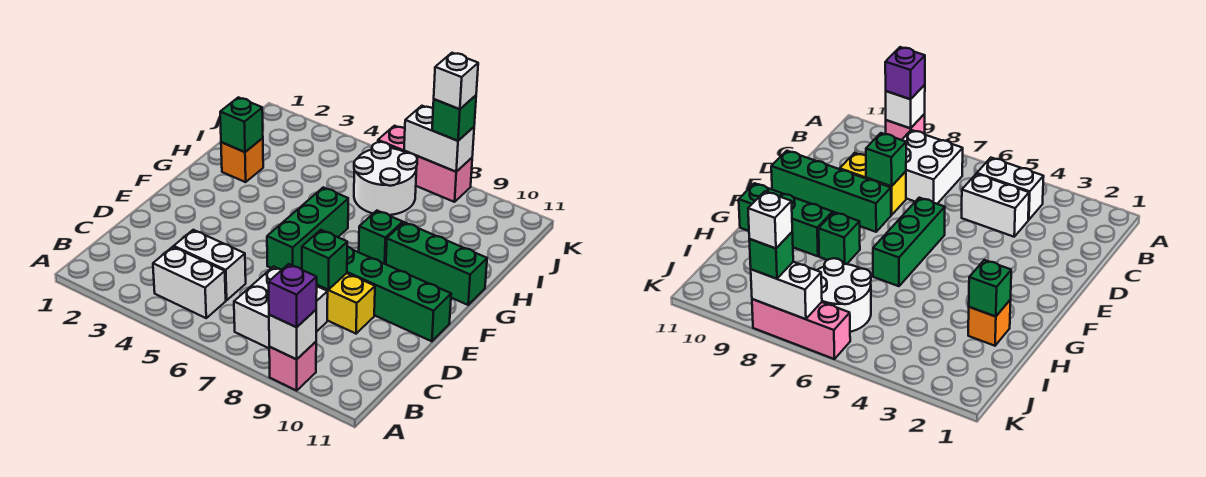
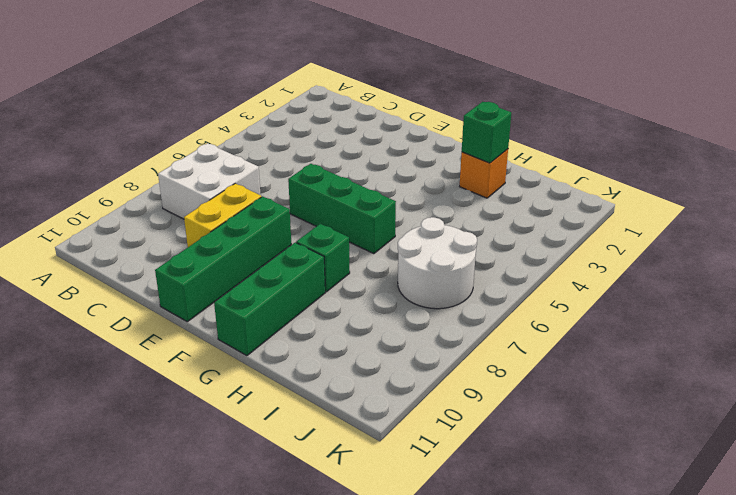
none -> pink brick A9 level 1
none -> white brick B4:B5 level 1
none -> white brick C4:C5 level 1

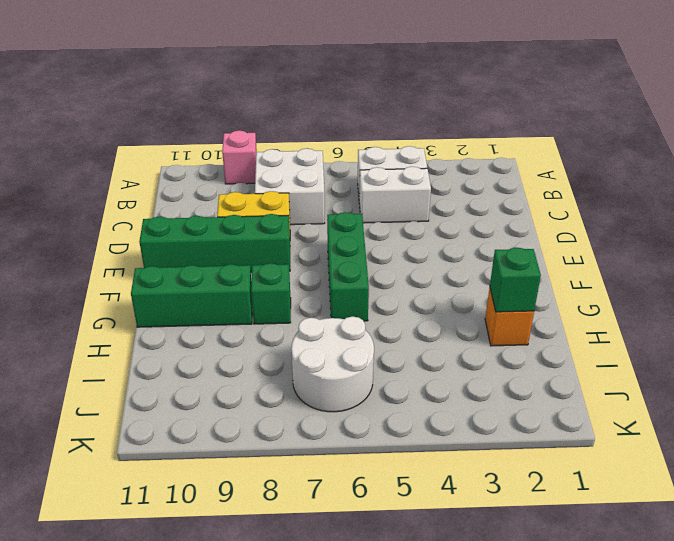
none -> pink brick K6:K8 level 1
none -> white brick A9 level 2
none -> green brick D8 level 2

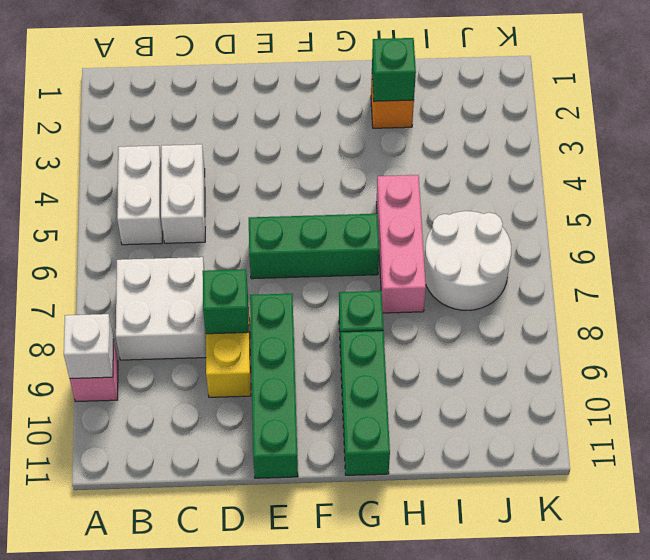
pink brick H5:H7 level 1 -> pink brick K6:K8 level 1
none -> white brick K7:K8 level 2
none -> purple brick A9 level 3
none -> green brick K8 level 3

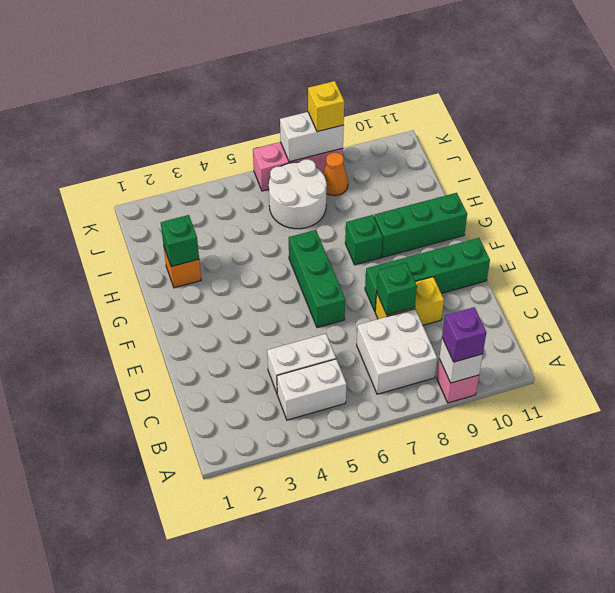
orange cone J8 level 1 -> none
yellow brick K8 level 3 -> green brick K8 level 3
none -> white brick K8 level 4

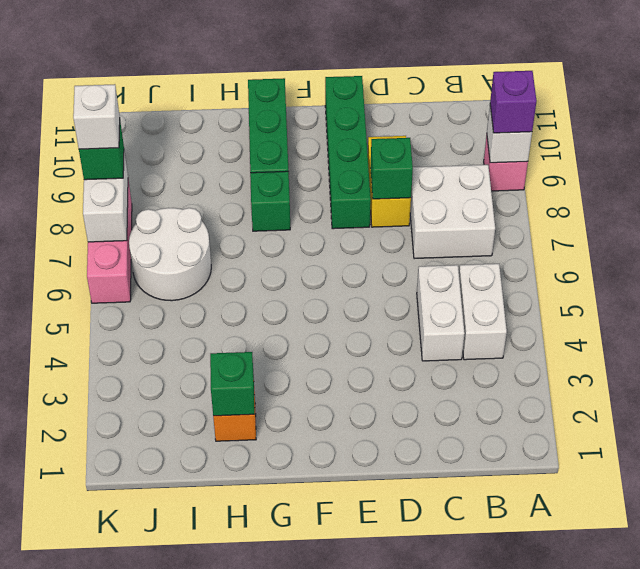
none -> green brick E6:G6 level 1

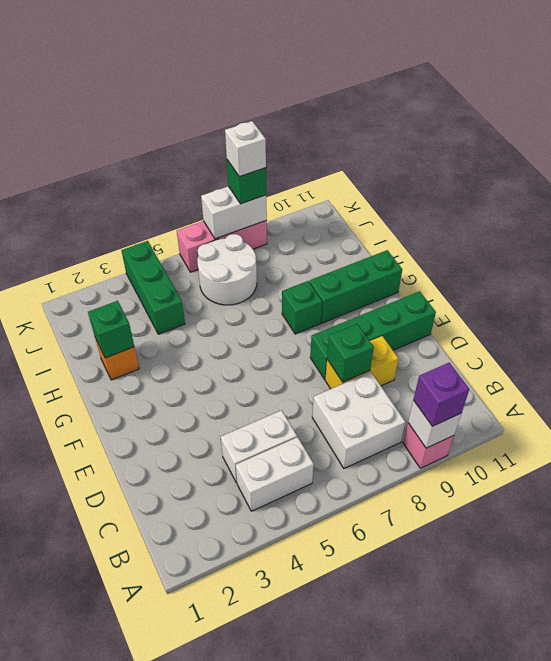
green brick I4:K4 level 1 -> green brick E6:G6 level 1

